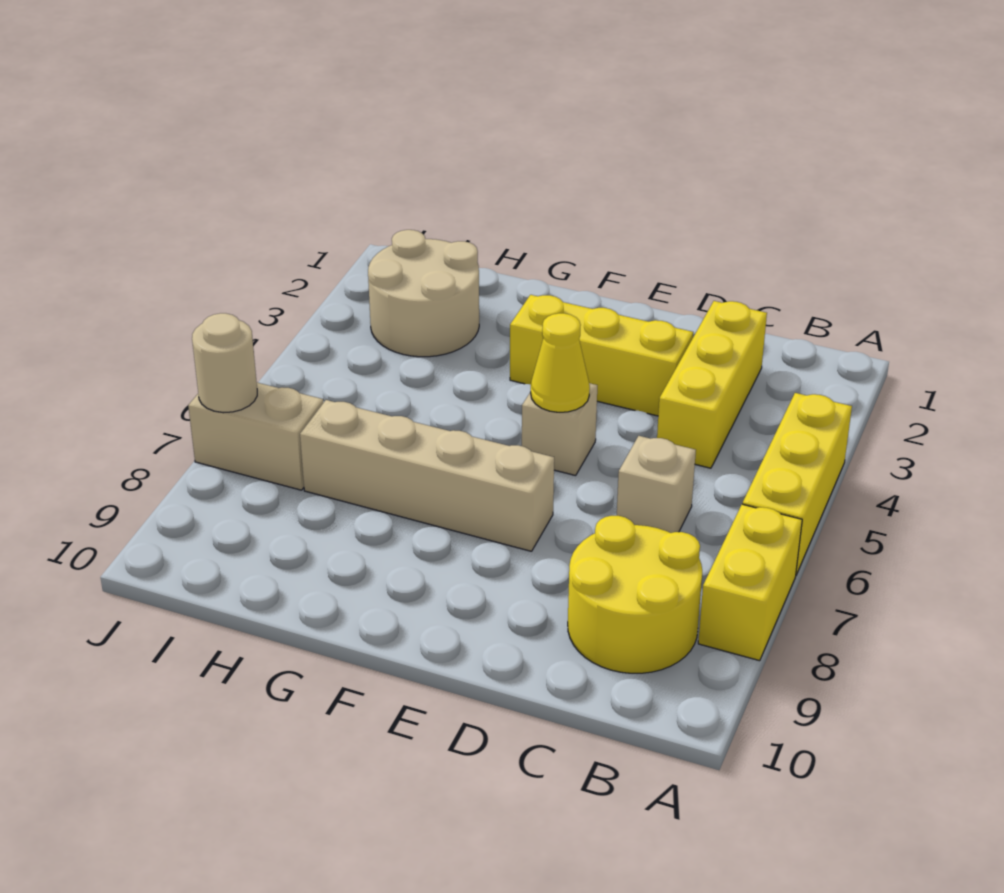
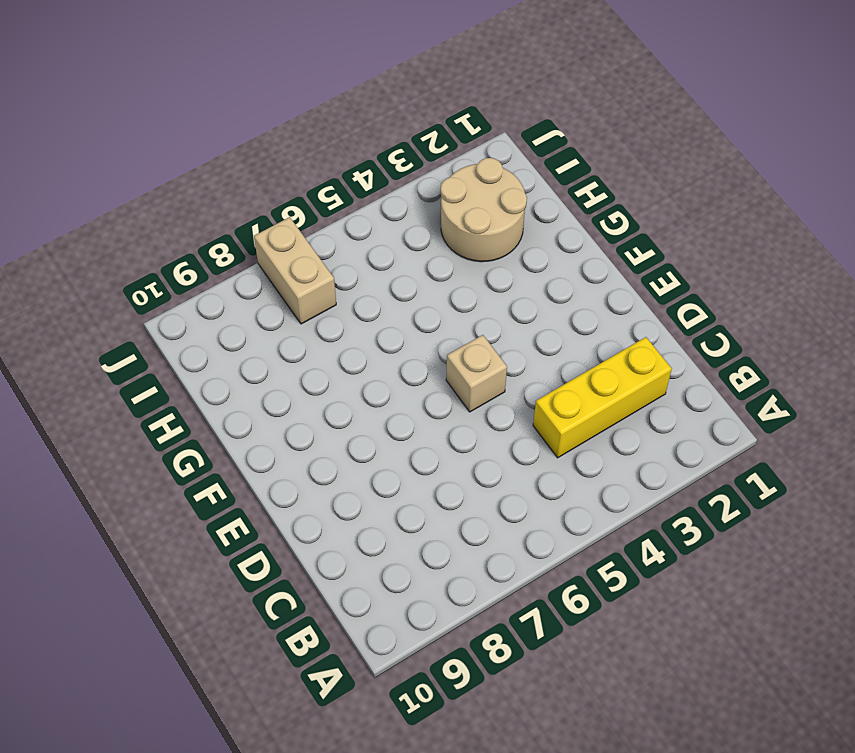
none -> yellow brick A4:A6 level 1
none -> yellow brick A7:A8 level 1
none -> yellow round brick B8:C9 level 1

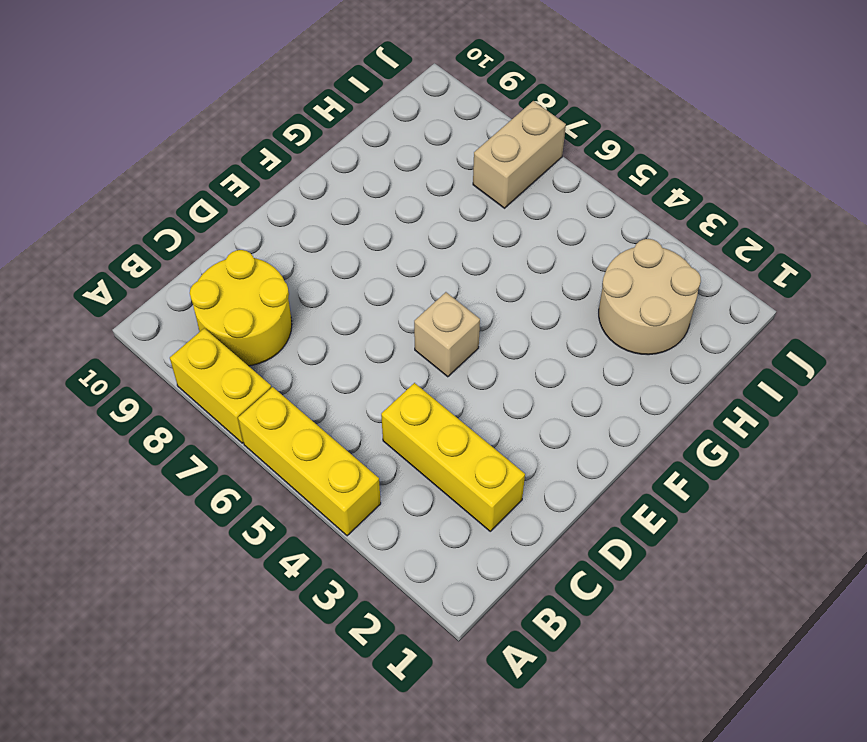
none -> tan brick C6 level 1
none -> yellow brick D3:F3 level 1
none -> tan brick E7:H7 level 1

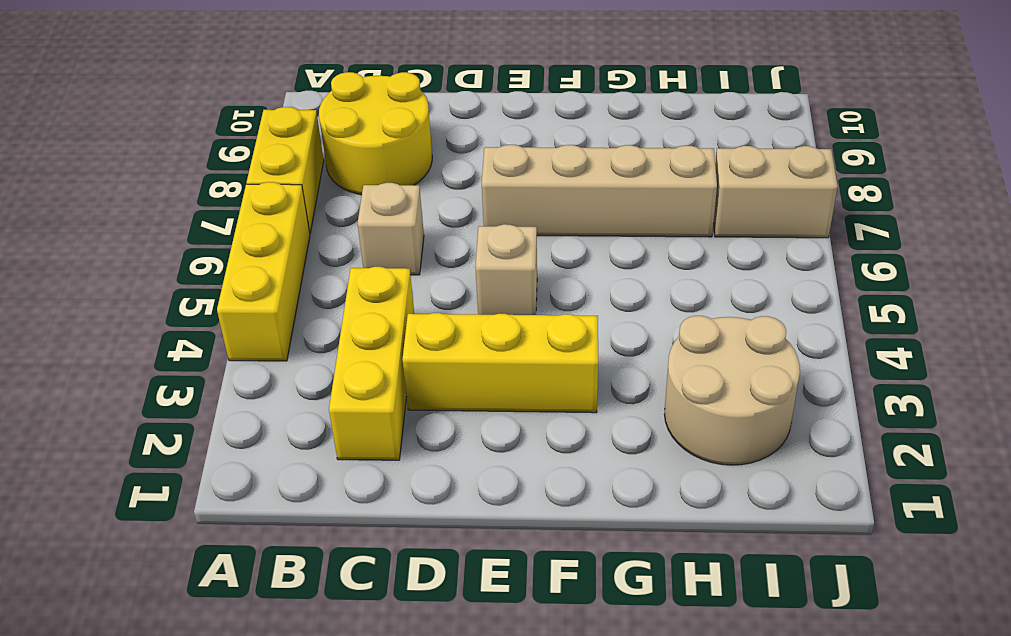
none -> yellow cone E5 level 2
none -> tan round brick J7 level 2

